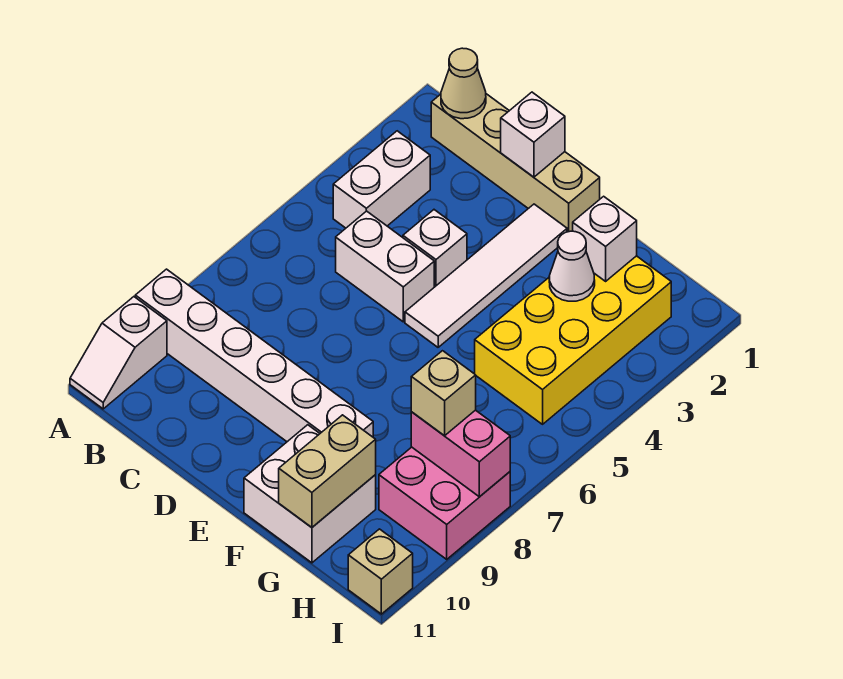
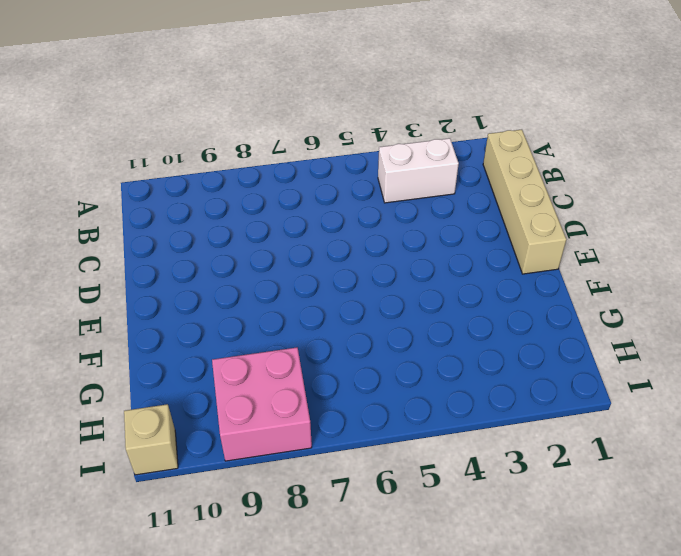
none -> white brick A9:F9 level 1
none -> white slope A10:A11 level 1 top 10
none -> white brick C5:D5 level 1

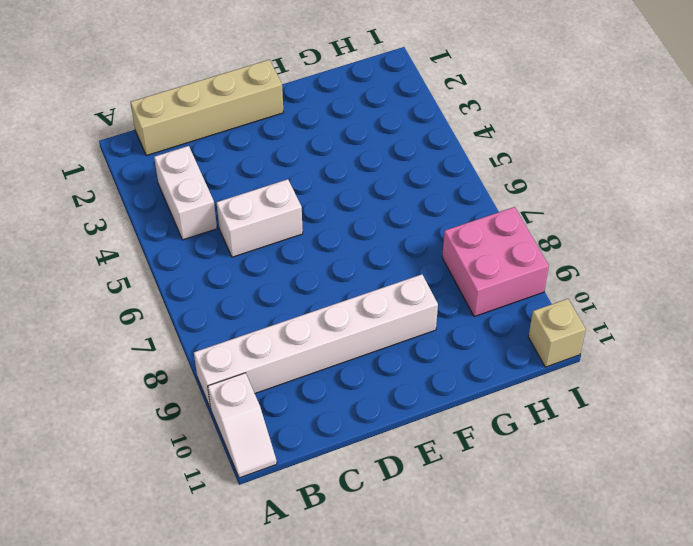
none -> white brick D4 level 1
none -> white tile E2:E5 level 1
none -> white brick F10:G11 level 1

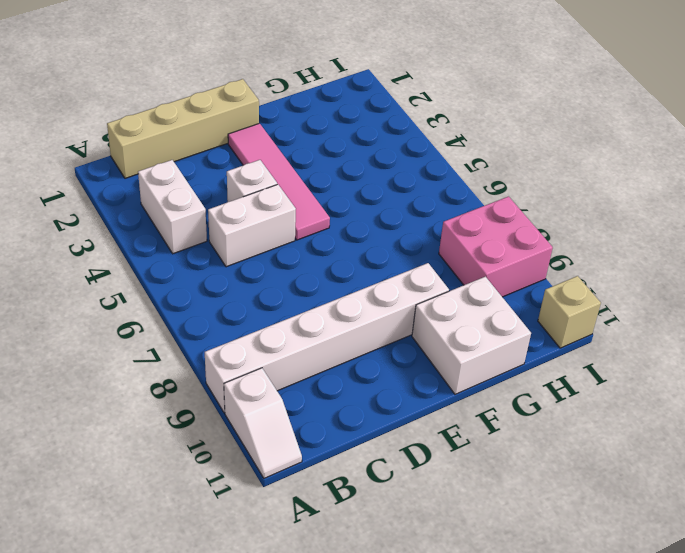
pink tile E2:E5 level 1 -> white tile E2:E5 level 1
none -> yellow brick G2:H5 level 1
none -> tan cone B1 level 2
none -> white brick D1 level 2

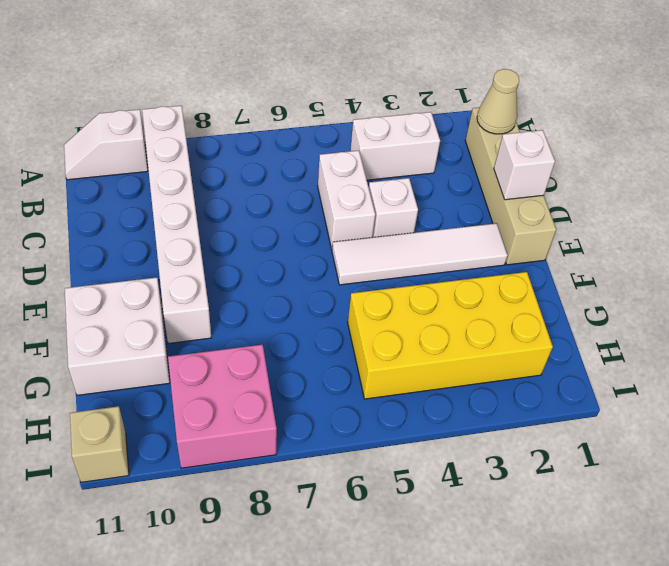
none -> white brick G2 level 2
none -> white cone G3 level 2
none -> tan brick G10:G11 level 2

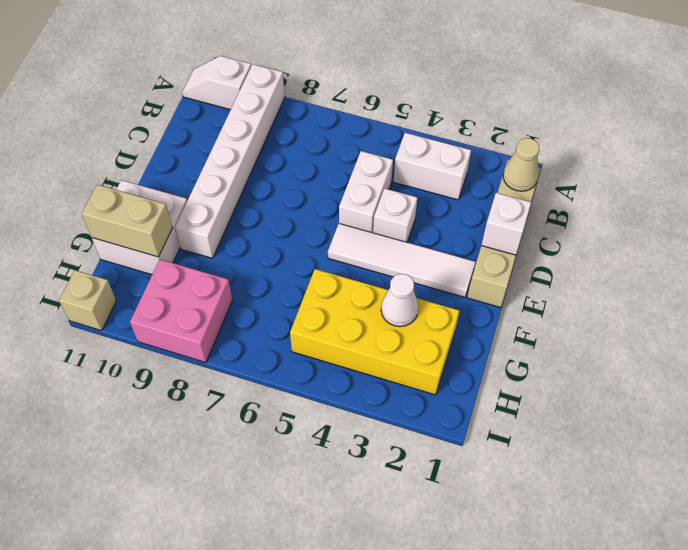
none -> white brick G2 level 2
none -> pink brick H8:I8 level 2
none -> tan brick H8 level 3

